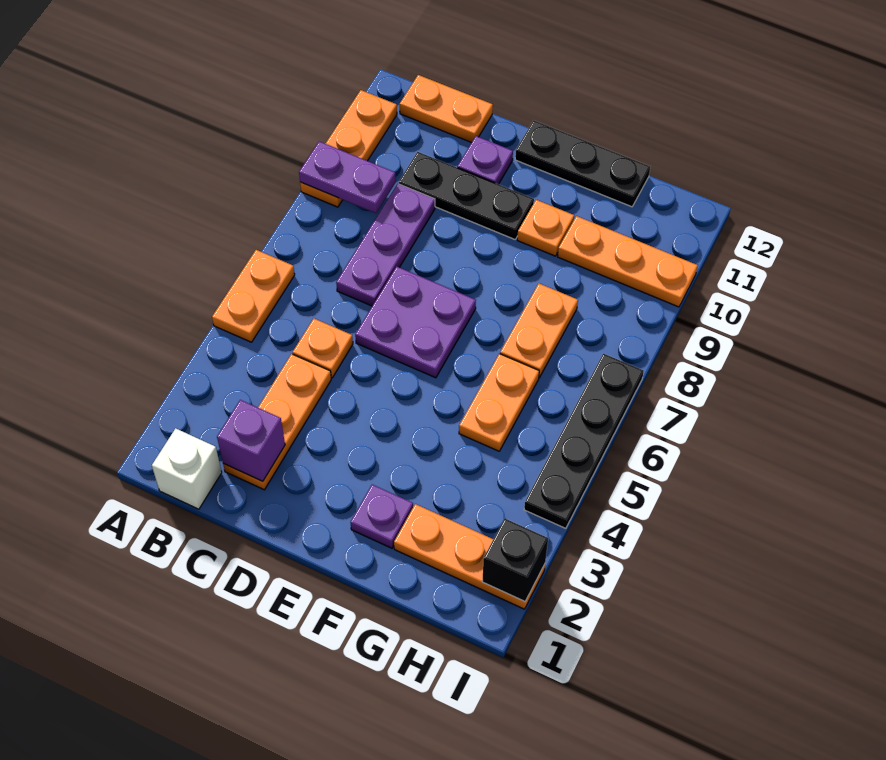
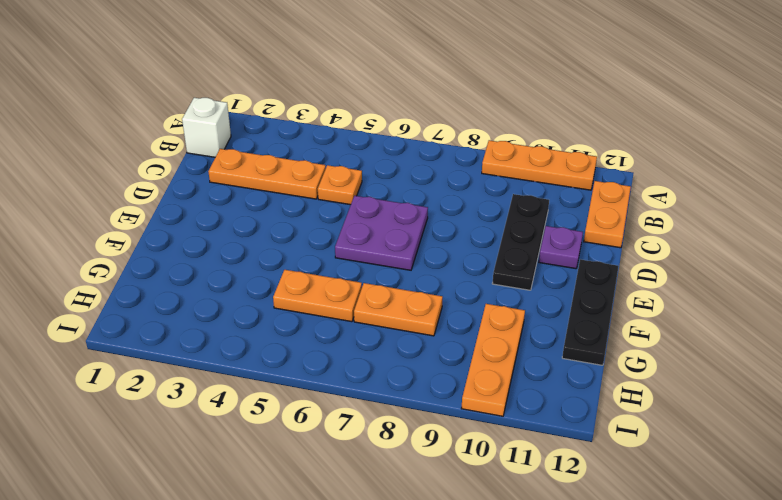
none -> orange plate A5:A6 level 1
none -> purple plate C7:C9 level 1
none -> purple plate F2 level 1

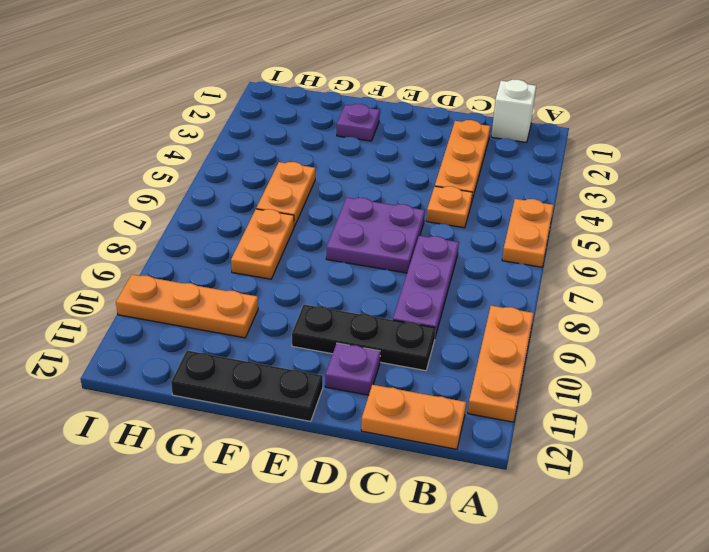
none -> orange plate F10 level 1
none -> orange plate G2:I2 level 1
none -> black plate I4:I7 level 1

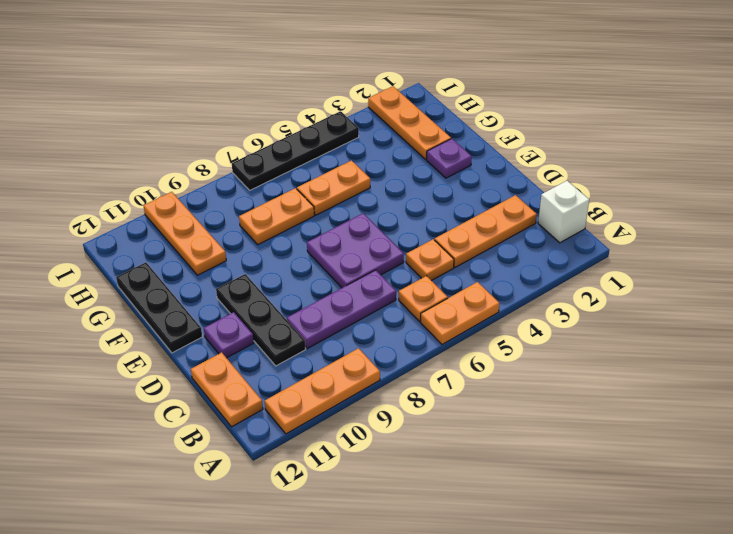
orange plate B6 level 1 -> orange plate F10 level 1
none -> purple plate A9:B9 level 2
none -> purple brick C2 level 2
none -> black brick I2 level 2

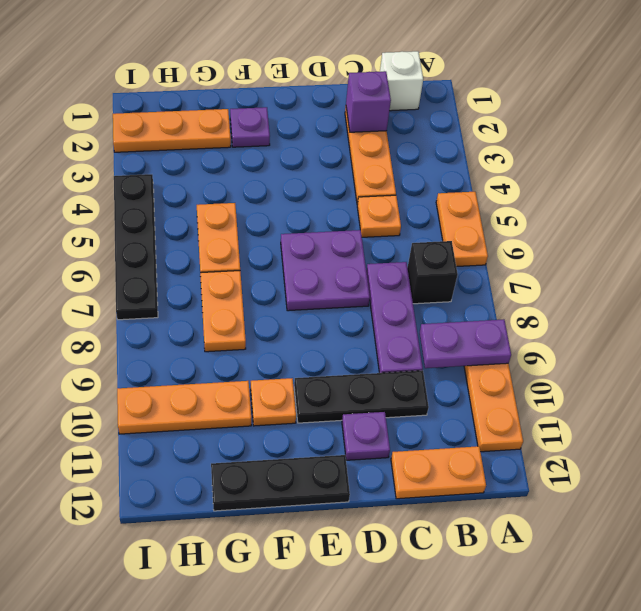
black brick B7 level 1 -> black brick I2 level 2

